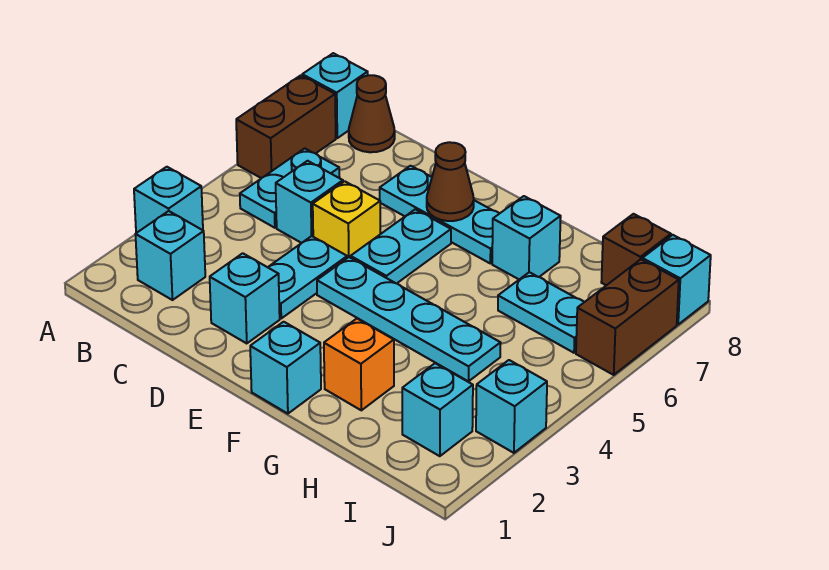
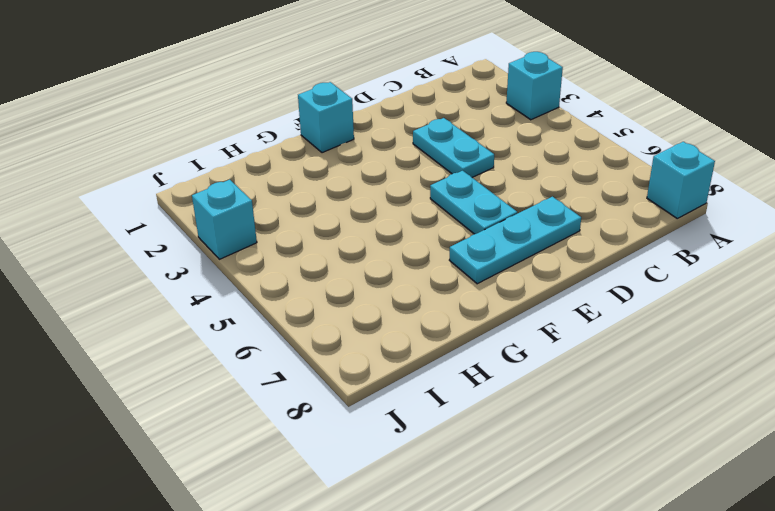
none -> brown brick A6:A7 level 1
none -> cyan brick B2 level 1
none -> cyan plate B5:B6 level 1

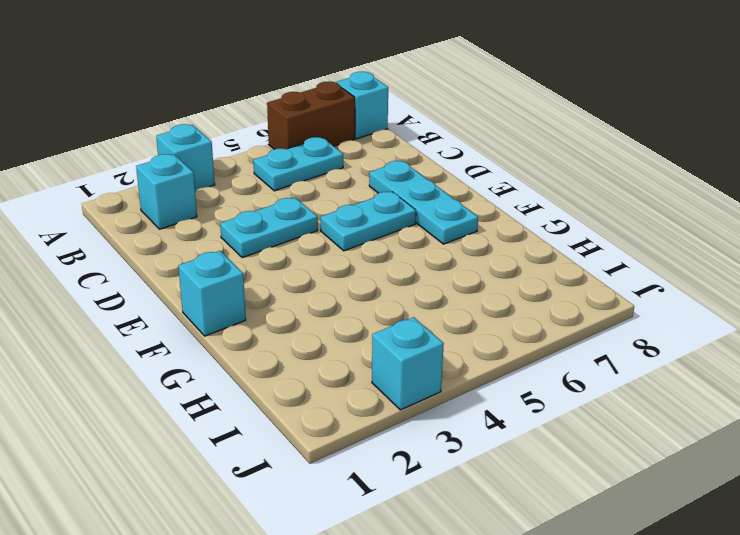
none -> brown cone B8 level 1
none -> cyan brick C5 level 1
none -> cyan brick D2 level 1

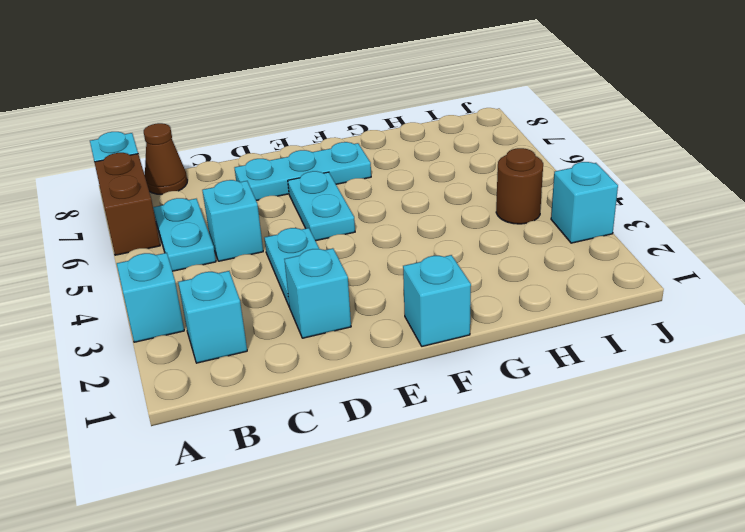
brown round brick I4 level 1 -> none
none -> yellow brick D5 level 1
none -> cyan plate E4:H4 level 1
none -> orange brick G2 level 1

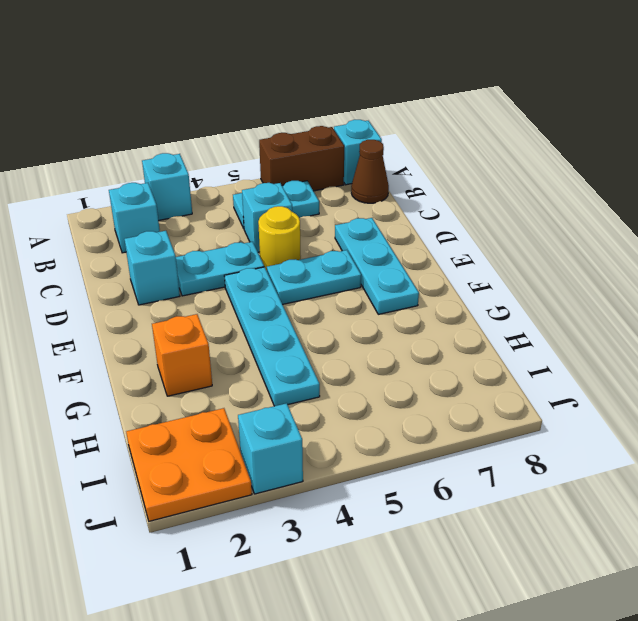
yellow round brick D5 level 1 -> yellow brick D5 level 1
orange plate I1:J2 level 1 -> cyan brick I2 level 1
none -> cyan brick F1 level 1
none -> cyan brick G7 level 1
none -> cyan plate H6:I6 level 1

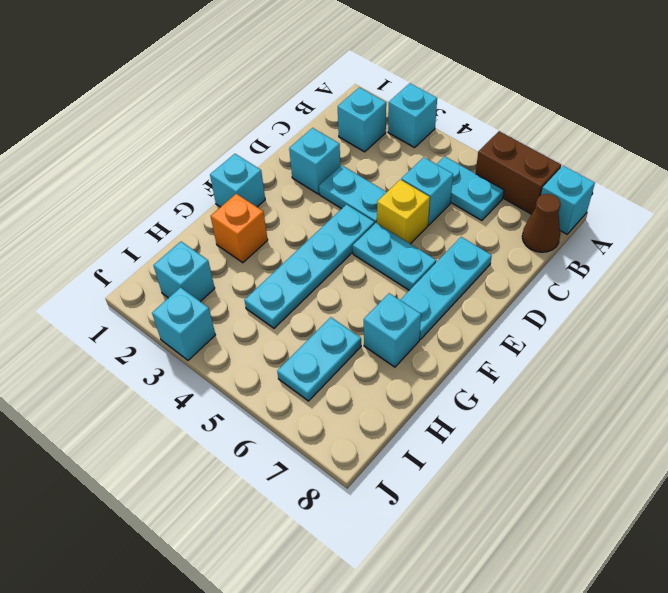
none -> brown brick I8 level 1
none -> brown brick J6:J7 level 1
none -> cyan brick J8 level 1

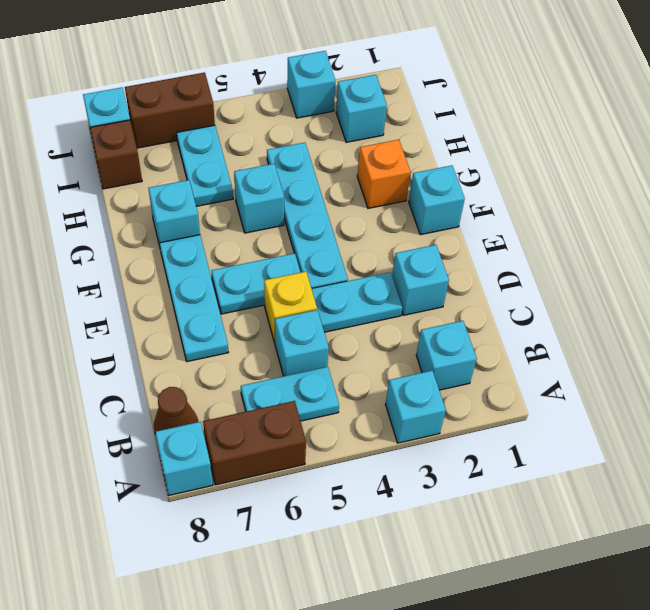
cyan brick G5 level 1 -> none
none -> brown cone E7 level 2

